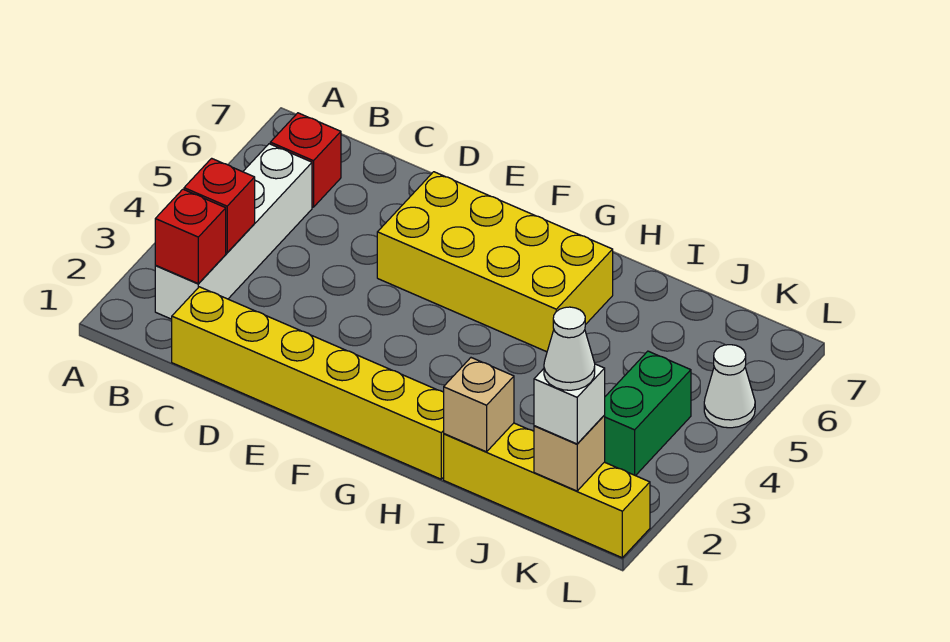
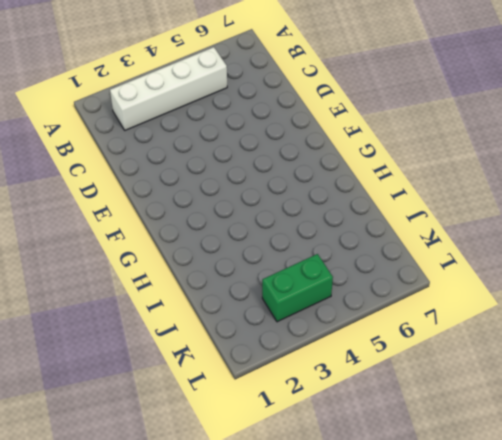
none -> red brick B6 level 1
none -> yellow brick C1:H1 level 1
none -> yellow brick E5:H6 level 1

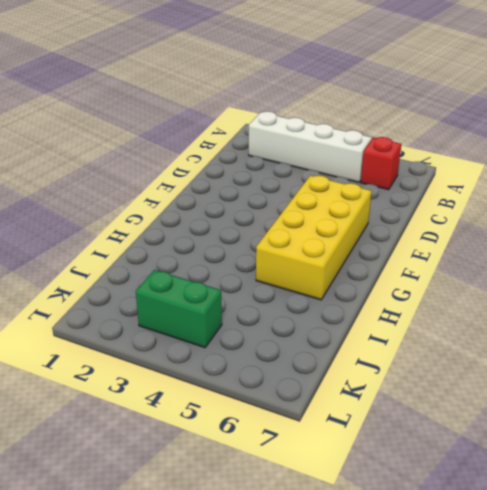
none -> yellow brick C1:H1 level 1
none -> yellow brick I1:L1 level 1
none -> white cone L5 level 1

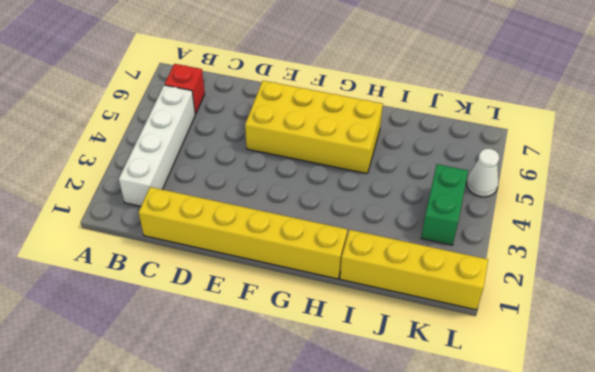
none -> red brick B2 level 2
none -> red brick B3 level 2
none -> tan brick I1 level 2

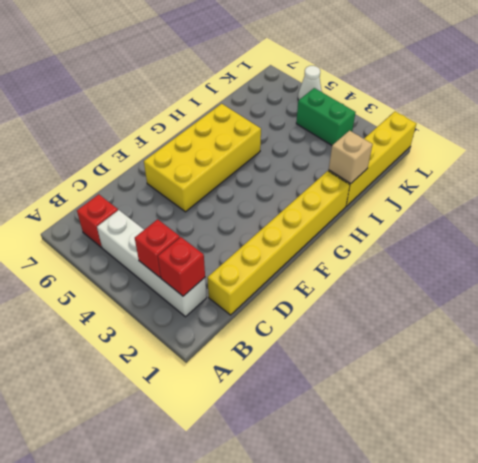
none -> tan brick K1 level 2
none -> white brick K1 level 3
none -> white cone K1 level 4

